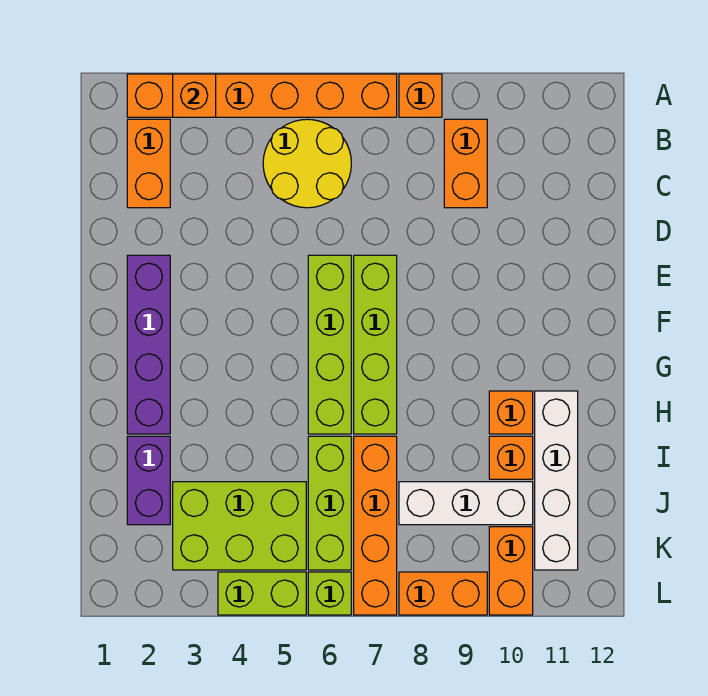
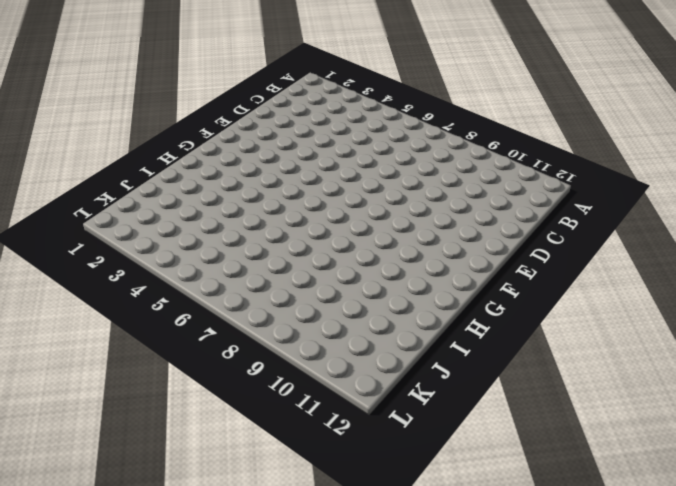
none -> orange brick A2:A7 level 1
none -> orange brick A8 level 1
none -> orange brick B2:C2 level 1

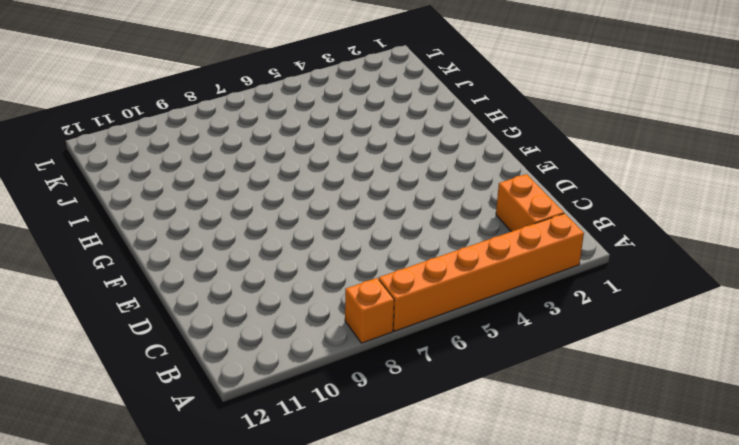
none -> yellow round brick B5:C6 level 1
none -> orange brick B9:C9 level 1
none -> purple brick E2:H2 level 1

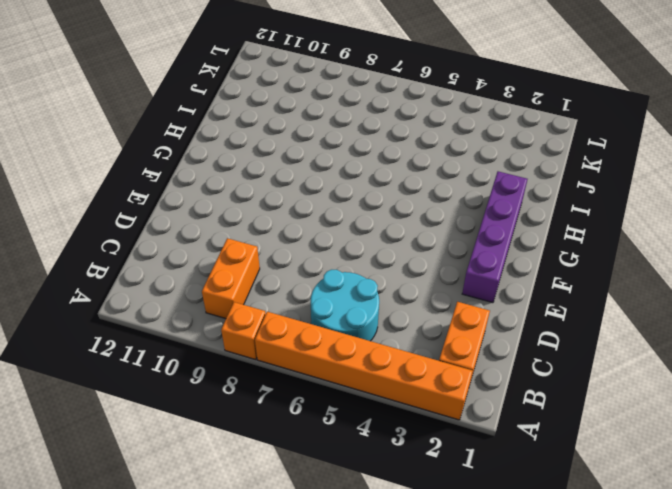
cyan round brick B5:C6 level 1 -> yellow round brick B5:C6 level 1
none -> lime brick E6:H6 level 1
none -> lime brick E7:H7 level 1
none -> orange brick H10 level 1

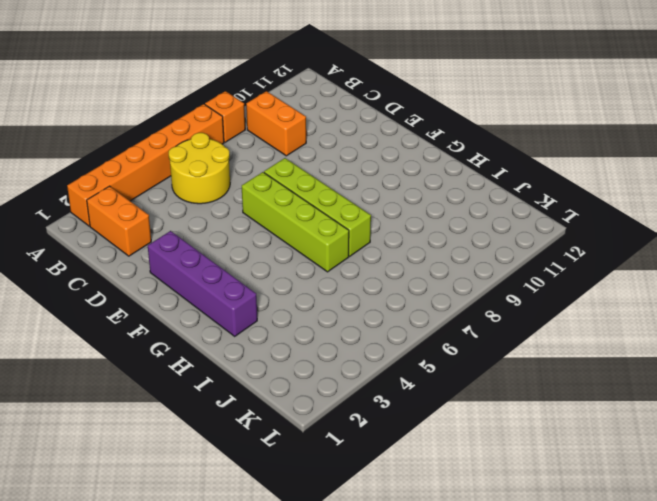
none -> orange brick H10 level 1
none -> white brick H11:K11 level 1
none -> purple brick I2:J2 level 1

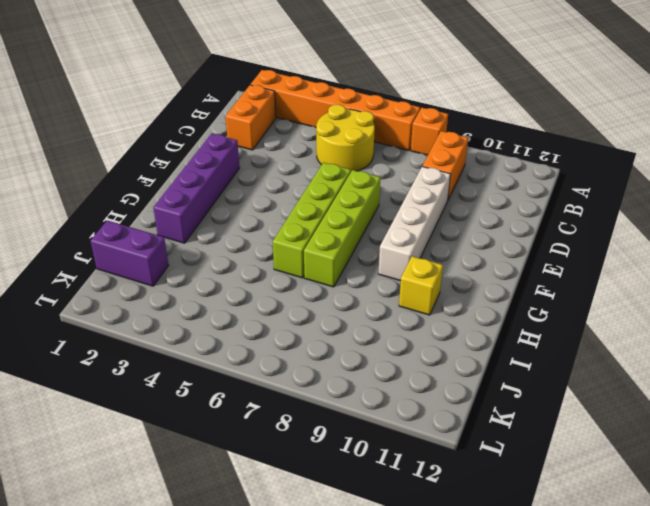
white brick D9:G9 level 1 -> white brick H11:K11 level 1
yellow brick H10 level 1 -> orange brick H10 level 1
purple brick J1:J2 level 1 -> purple brick I2:J2 level 1
none -> lime brick I6:K6 level 1
none -> orange brick I7:L7 level 1
none -> orange brick I10 level 1

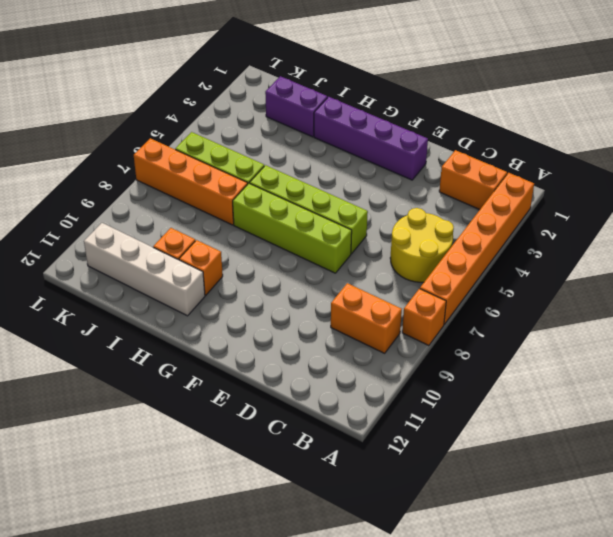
none -> lime brick J3:K5 level 1
none -> white brick J8:J10 level 1
none -> orange brick K10:L10 level 1

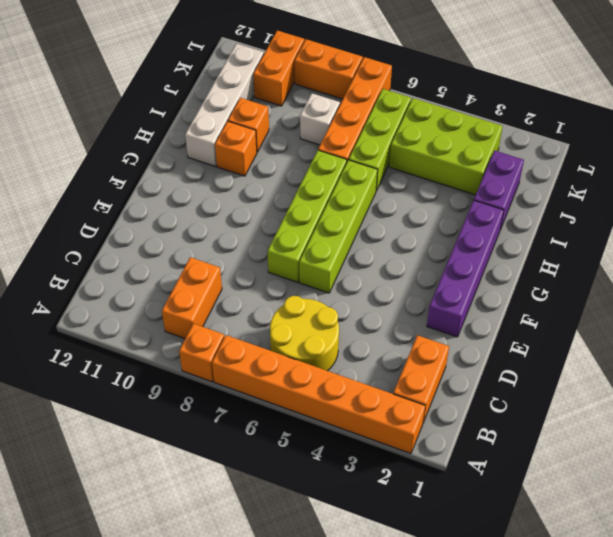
white brick J8 level 1 -> white brick J8:J10 level 1
none -> lime brick L4:L5 level 1
none -> lime brick L6 level 1
none -> orange brick A3 level 2

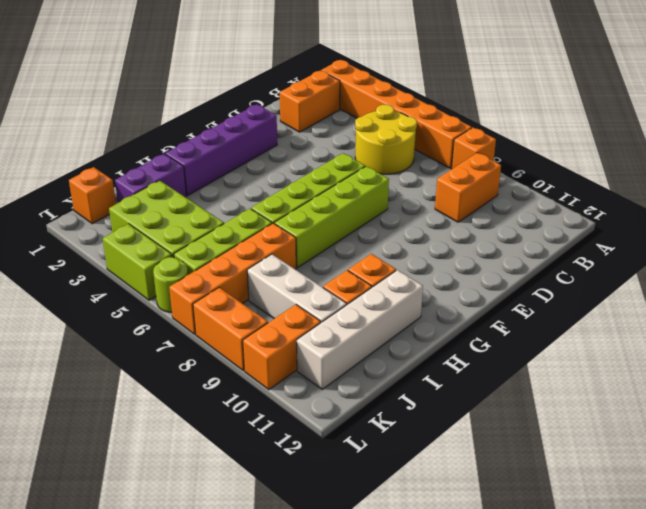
orange brick K1 level 1 -> orange brick A3 level 2
lime round brick L6 level 1 -> lime brick L6 level 1

